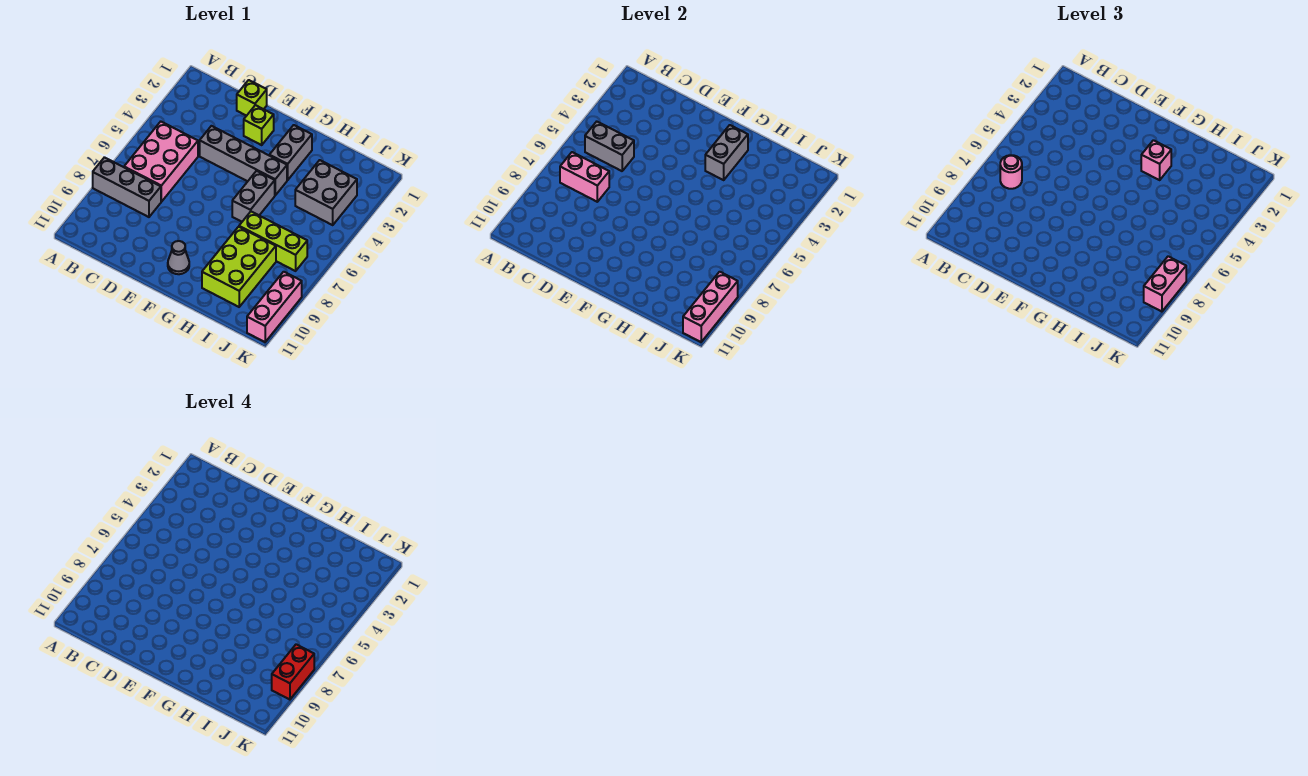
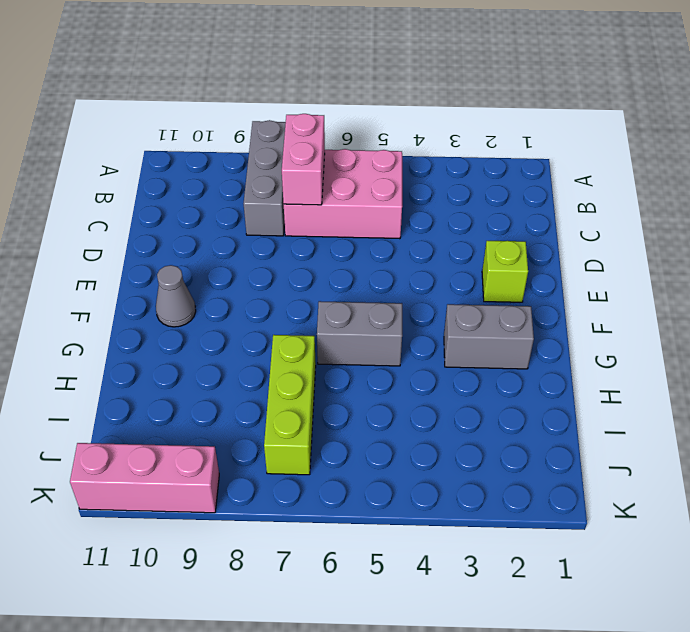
none -> lime brick D1 level 1
none -> grey brick D4:G4 level 1
none -> lime brick H8:I10 level 1

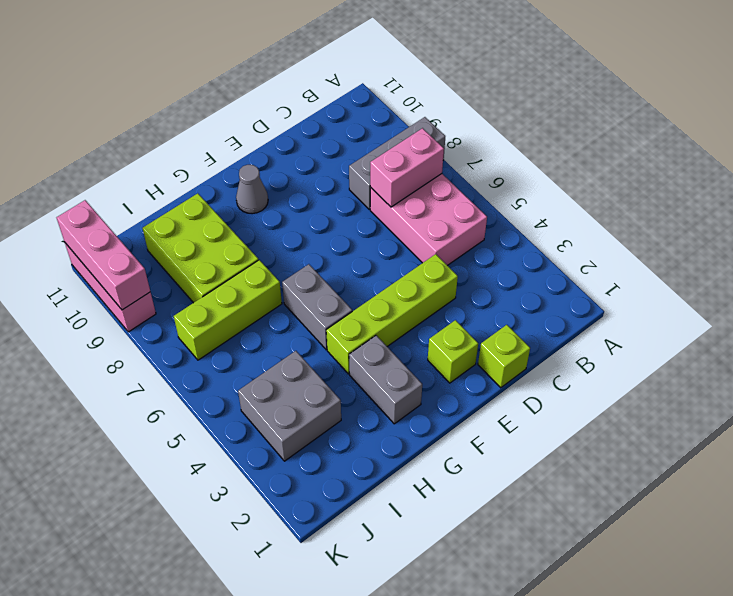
lime brick D4:G4 level 1 -> grey brick D4:G4 level 1
none -> grey brick B5:C5 level 2
none -> grey brick G2:G3 level 2
none -> pink round brick B7 level 3

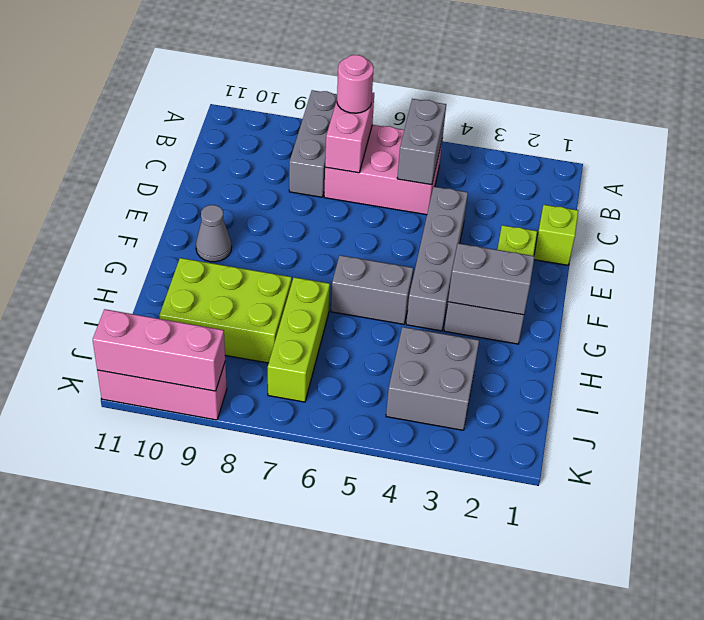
none -> pink brick G3 level 3
none -> pink brick K8:K9 level 3
none -> red brick K8:K9 level 4

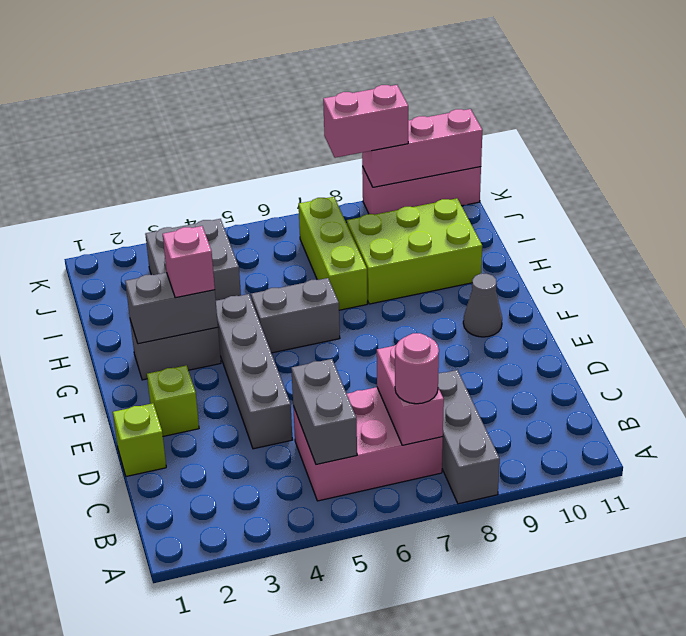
none -> red brick K8:K9 level 4

